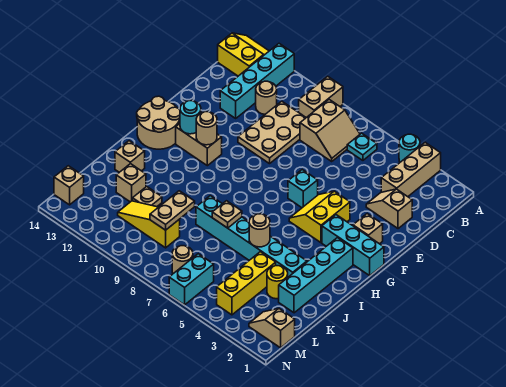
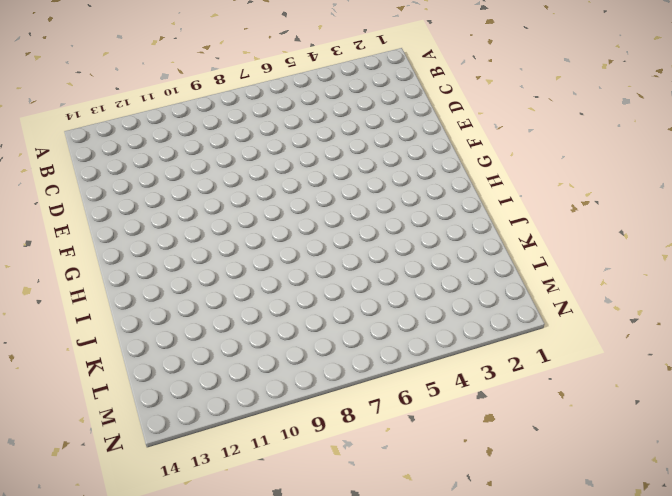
none -> tan brick A3:C3 level 1
none -> cyan round brick A4 level 1
none -> tan brick A9:B9 level 1
none -> cyan brick A12:D12 level 1

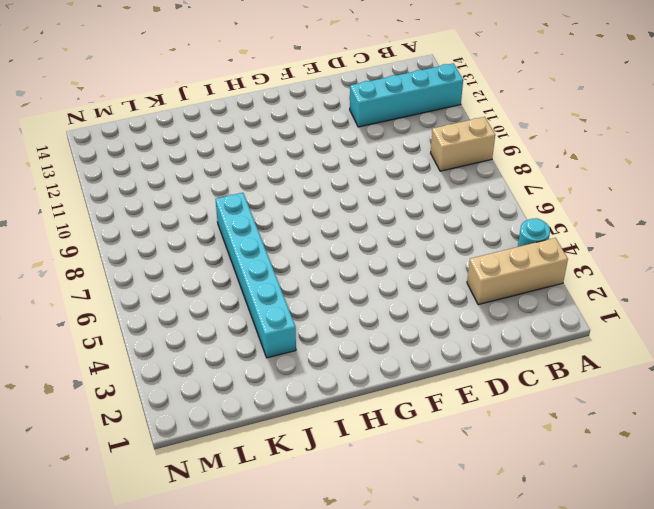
none -> yellow slope A13:B14 level 1 top B
none -> cyan plate B6 level 1
none -> tan slope B7:C8 level 1 top 8
none -> tan plate C9:E10 level 1

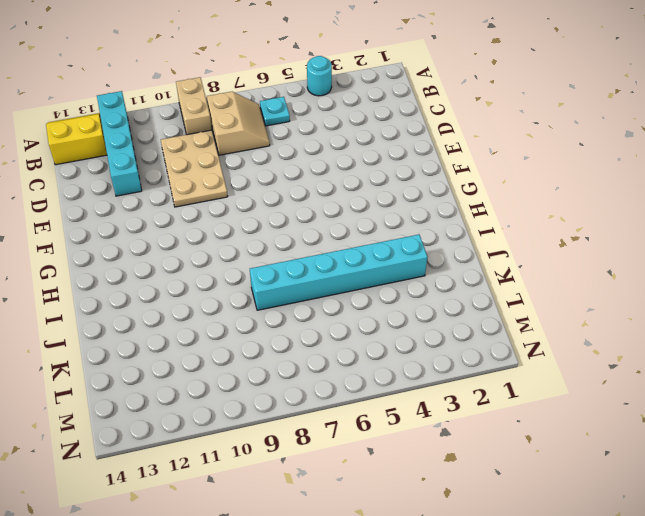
none -> tan brick A3:C3 level 1
none -> tan round brick C11 level 1
none -> tan slope D2:D3 level 1 top 2
none -> tan brick F2 level 1

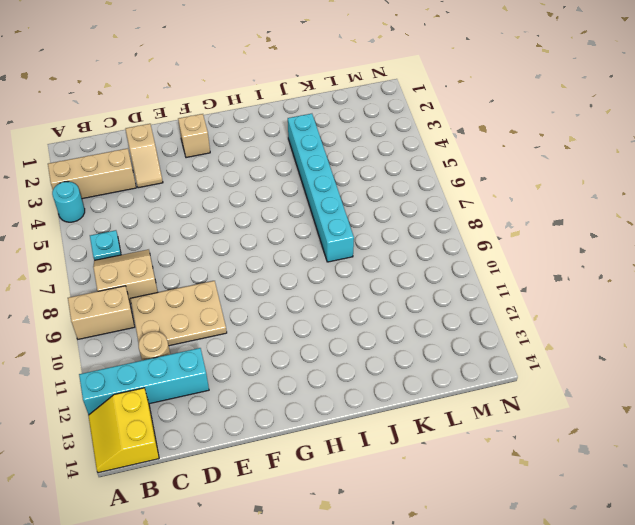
none -> yellow slope F4:G5 level 1 top 4
none -> cyan brick F6 level 1
none -> cyan brick G1:G3 level 1
none -> tan brick G11:G12 level 1

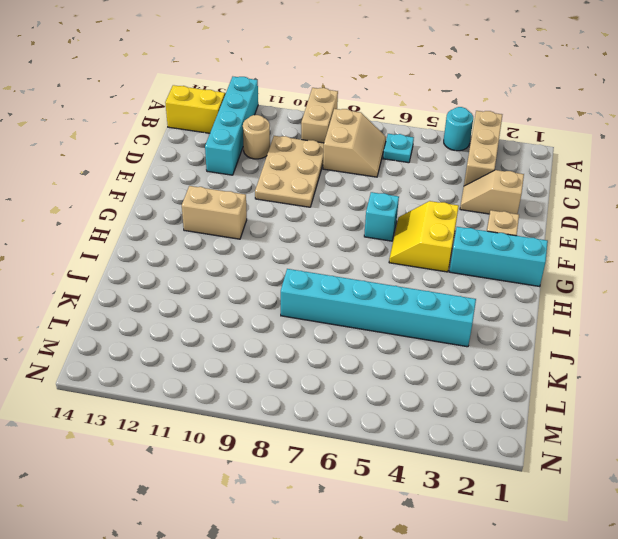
none -> tan round brick G13:H14 level 1
none -> cyan brick H2:K2 level 1
none -> tan brick J13 level 1
none -> yellow round brick K3 level 1

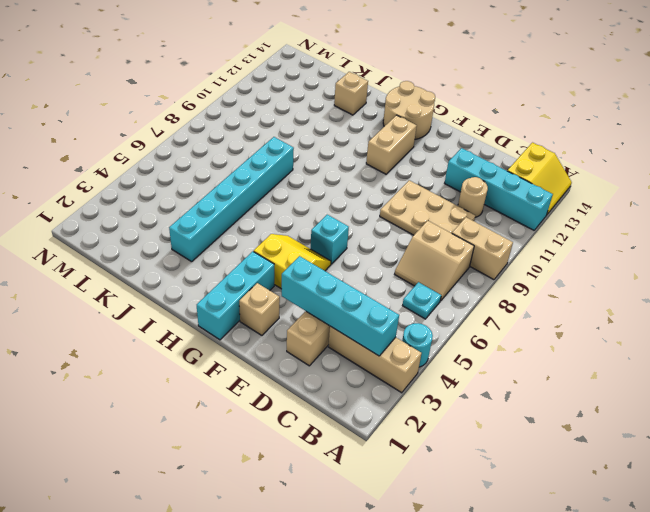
cyan brick B3:E3 level 2 -> cyan brick H2:K2 level 1
none -> yellow round brick K3 level 1
none -> yellow brick K4:M4 level 1
none -> tan plate K11 level 1
none -> tan brick K12 level 1

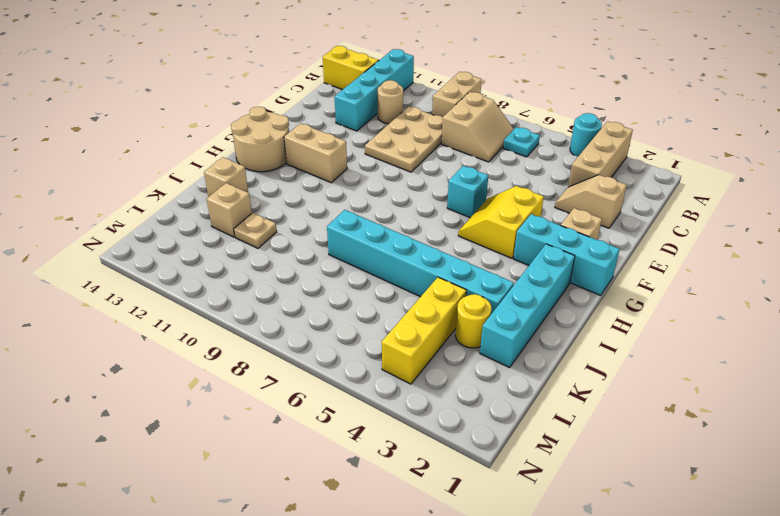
none -> yellow slope L9:L11 level 1 top 9
none -> tan slope M1:M2 level 1 top 1
none -> cyan brick M6:N6 level 1
none -> tan round brick M7 level 1

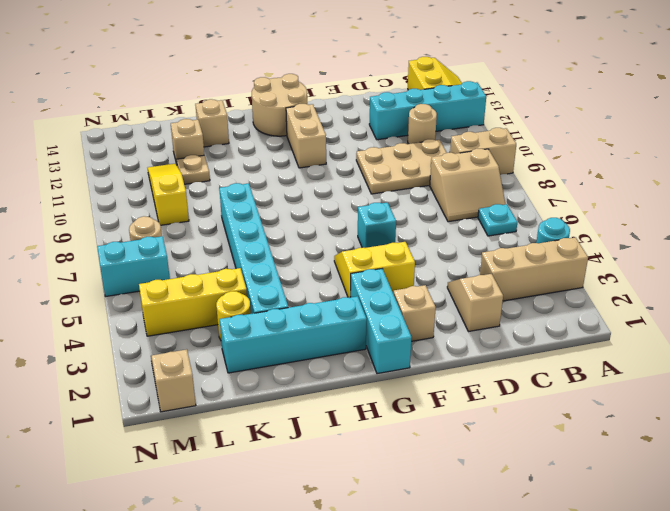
none -> tan brick M14 level 1
none -> tan round brick G11 level 2
none -> cyan round brick G12 level 2
none -> tan round brick J5 level 2

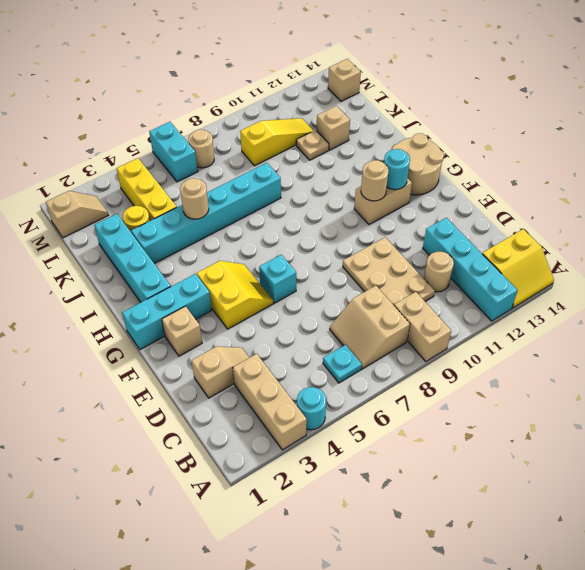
none -> tan brick J13 level 1
none -> tan plate J7 level 2
none -> tan plate K9:L9 level 2

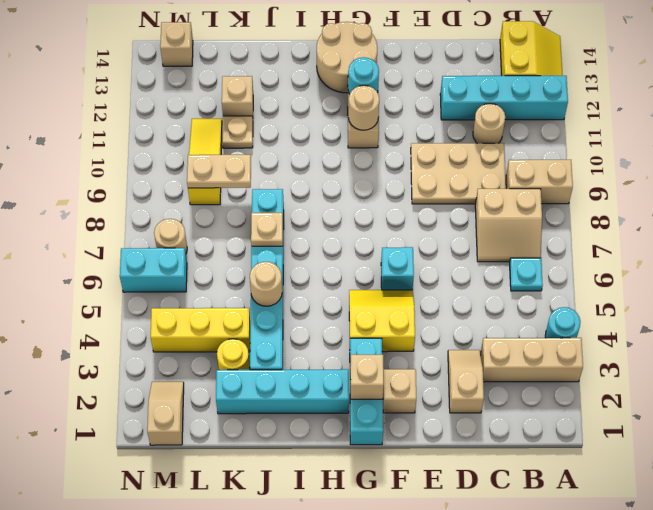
tan brick G2 level 2 -> tan brick J13 level 1

